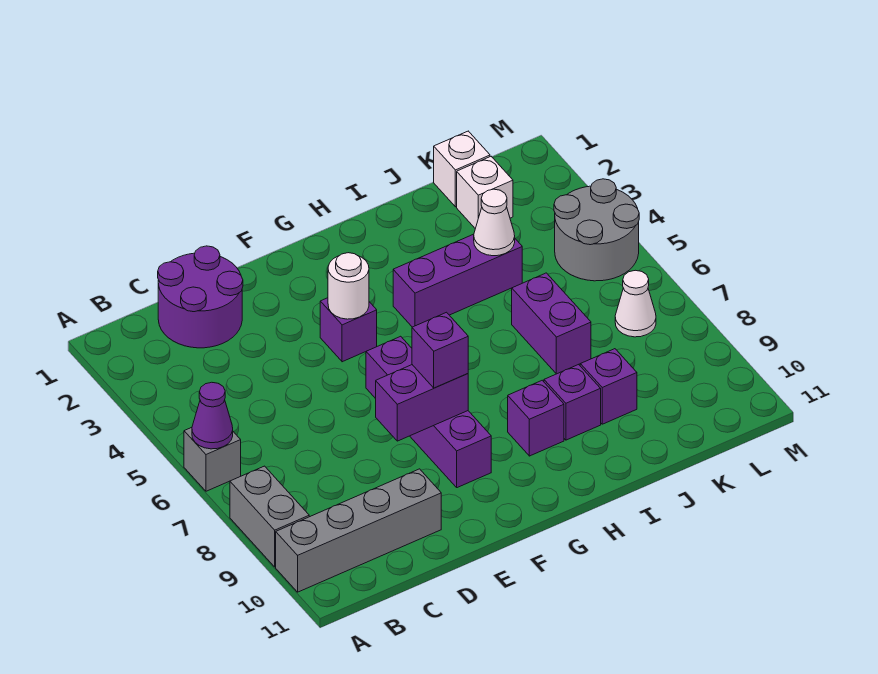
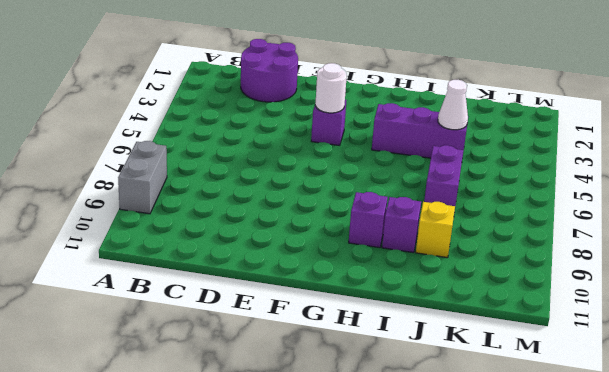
yellow brick J9 level 1 -> purple brick J9 level 1
none -> grey brick A6 level 1
none -> grey brick A10:D10 level 1
none -> purple brick F6:F9 level 1

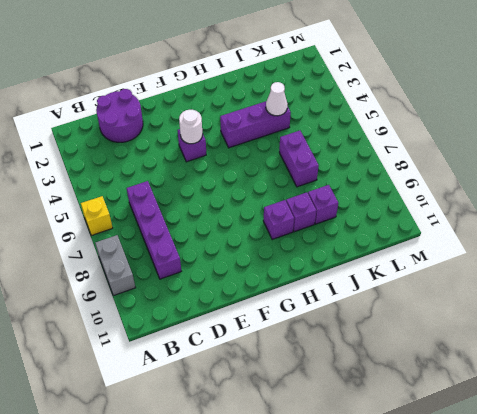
yellow brick A6 level 1 -> grey brick A6 level 1
purple brick C6:C9 level 1 -> purple brick F6:F9 level 1
none -> grey brick A10:D10 level 1
none -> white brick K1 level 1
none -> white brick K2 level 1

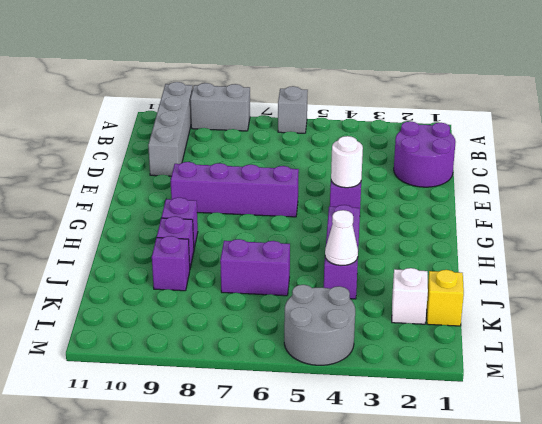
yellow brick K1 level 1 -> white brick K1 level 1
none -> white cone L7 level 1
none -> purple cone A6 level 2
none -> purple brick E8:F8 level 2

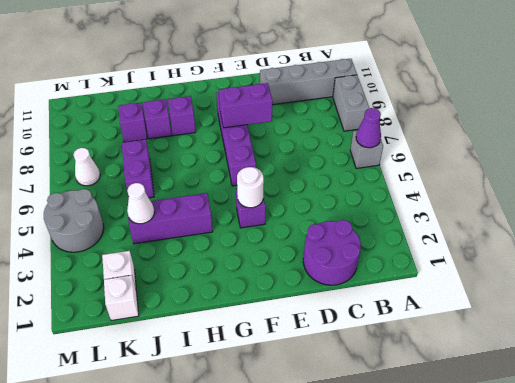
none -> purple brick F8 level 3

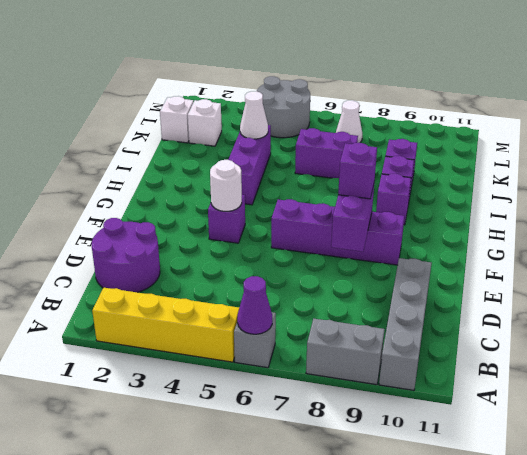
yellow brick A2:A5 level 1 -> none

